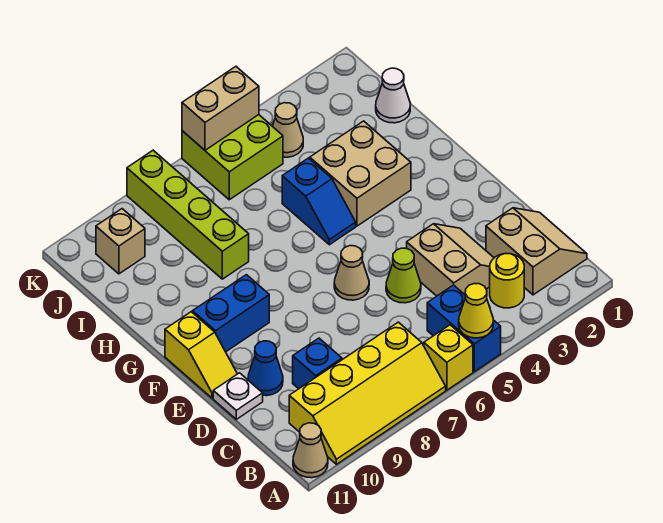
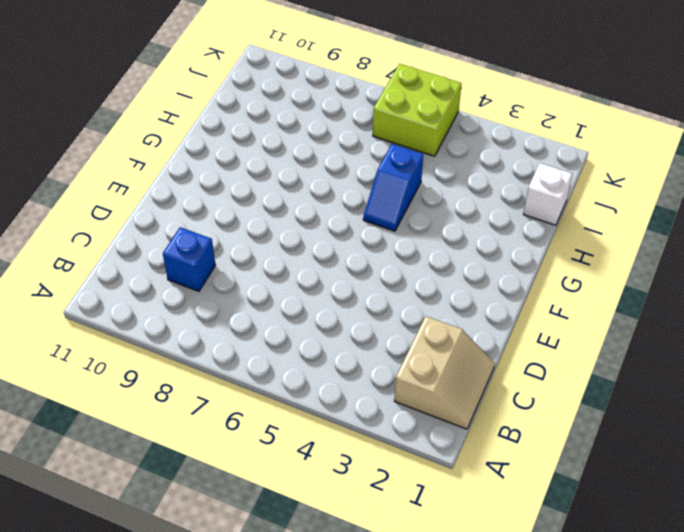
white brick I1 level 1 -> white cone I1 level 1
none -> blue brick A5:B5 level 1
none -> yellow brick A6 level 1
none -> yellow slope A7:B10 level 1 top B

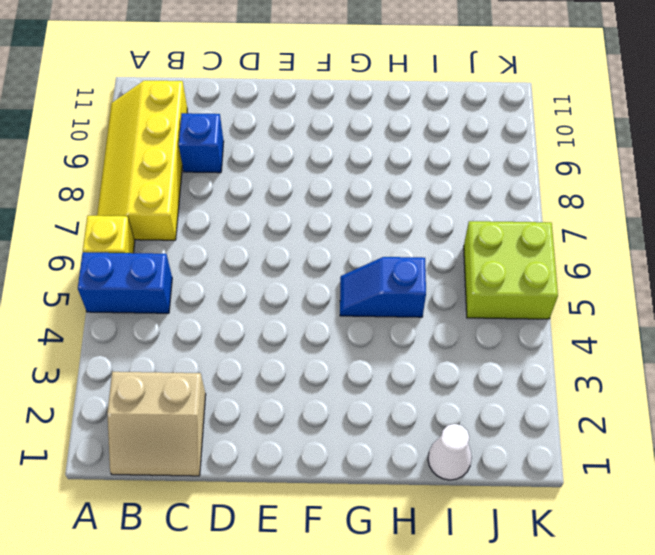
none -> tan cone A11 level 1
none -> yellow round brick B3 level 1
none -> tan slope C3:D4 level 1 top 4

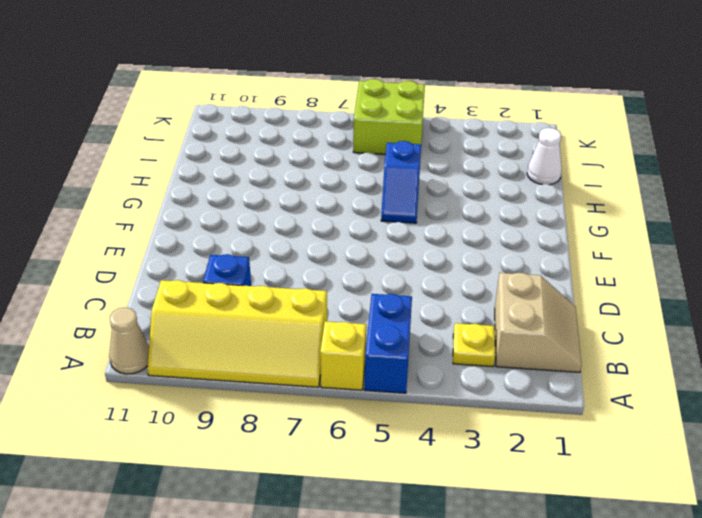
yellow plate B3 level 1 -> yellow round brick B3 level 1
none -> tan slope C3:D4 level 1 top 4
none -> lime cone D5 level 1
none -> blue cone D10 level 1

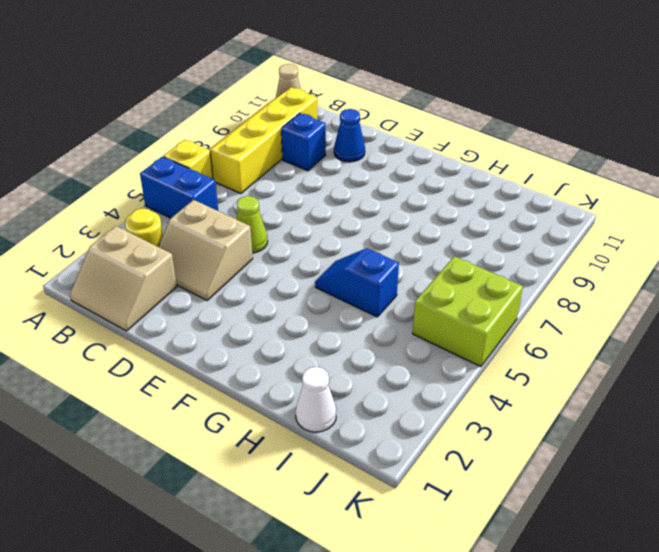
none -> white plate D11 level 1
none -> tan cone E6 level 1
none -> yellow slope E11:F11 level 1 top F

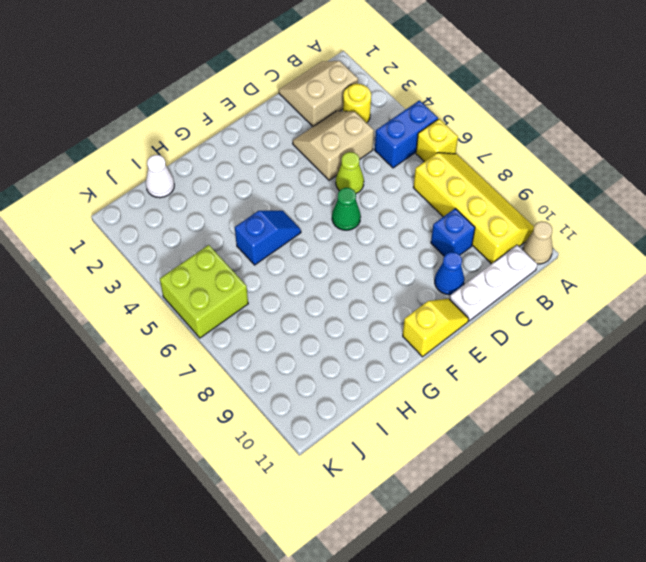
white plate B11:D11 level 1 -> white plate D11 level 1
green cone E6 level 1 -> tan cone E6 level 1
none -> blue brick F9:F10 level 1
none -> tan brick G3:H4 level 1
none -> lime brick H8:K8 level 1

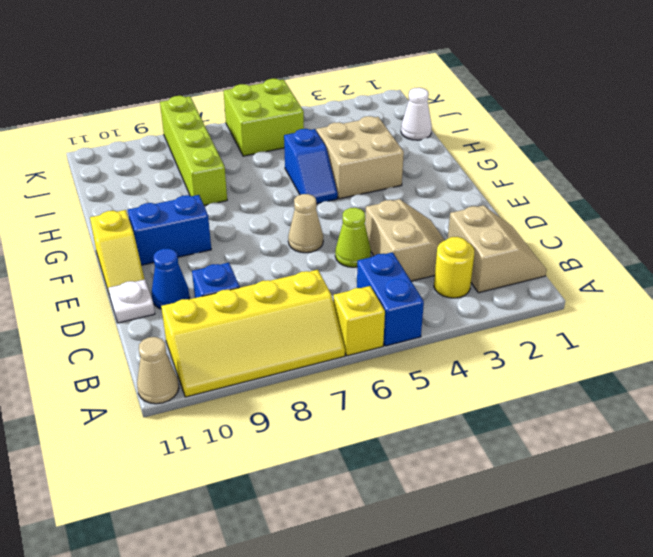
none -> tan cone J4 level 1
none -> tan brick J10 level 1
none -> yellow cone A5 level 2

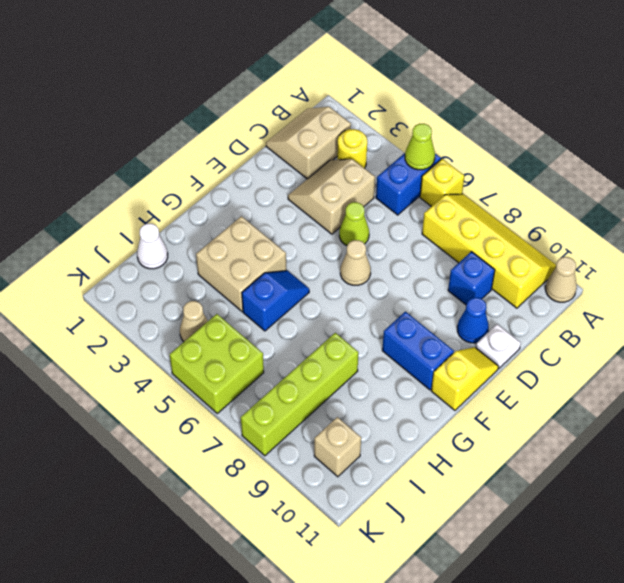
lime cone A5 level 2 -> yellow cone A5 level 2
none -> tan brick K5:K6 level 2

